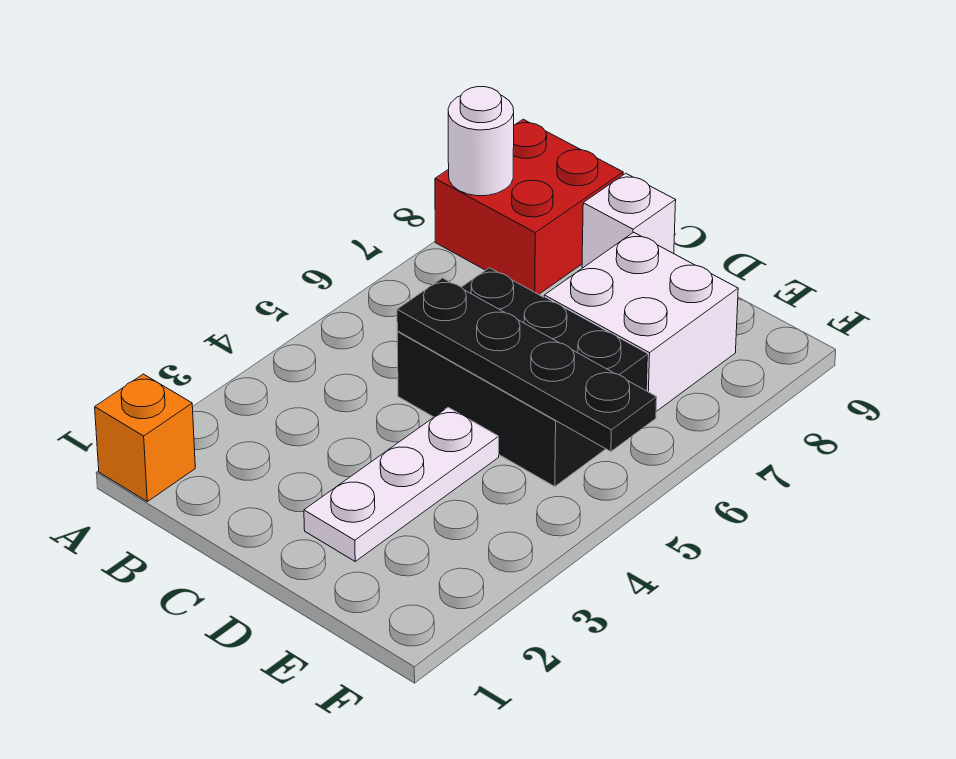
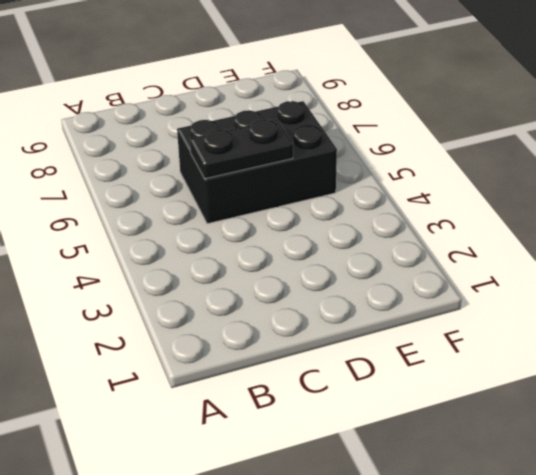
black plate C5:D5 level 2 -> black plate C5:F5 level 2
none -> orange brick A1 level 1
none -> red brick A8:B9 level 1

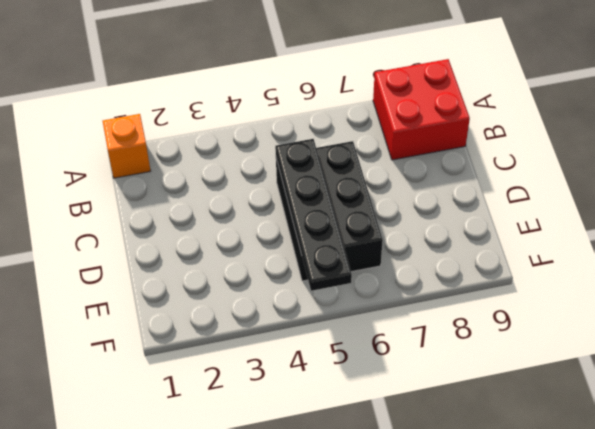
none -> white brick C9 level 1
none -> white plate D2:D4 level 1

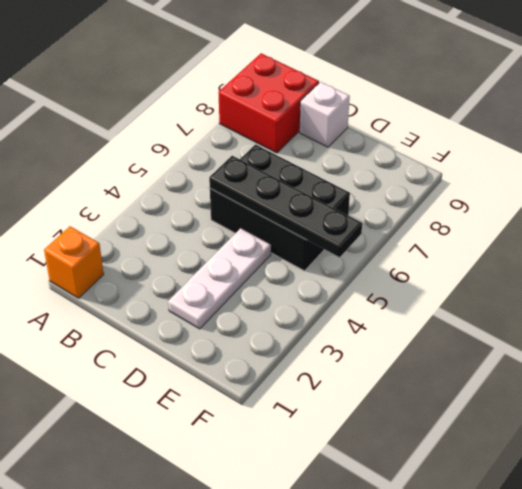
none -> white brick D7:E8 level 1
none -> white round brick A8 level 2

